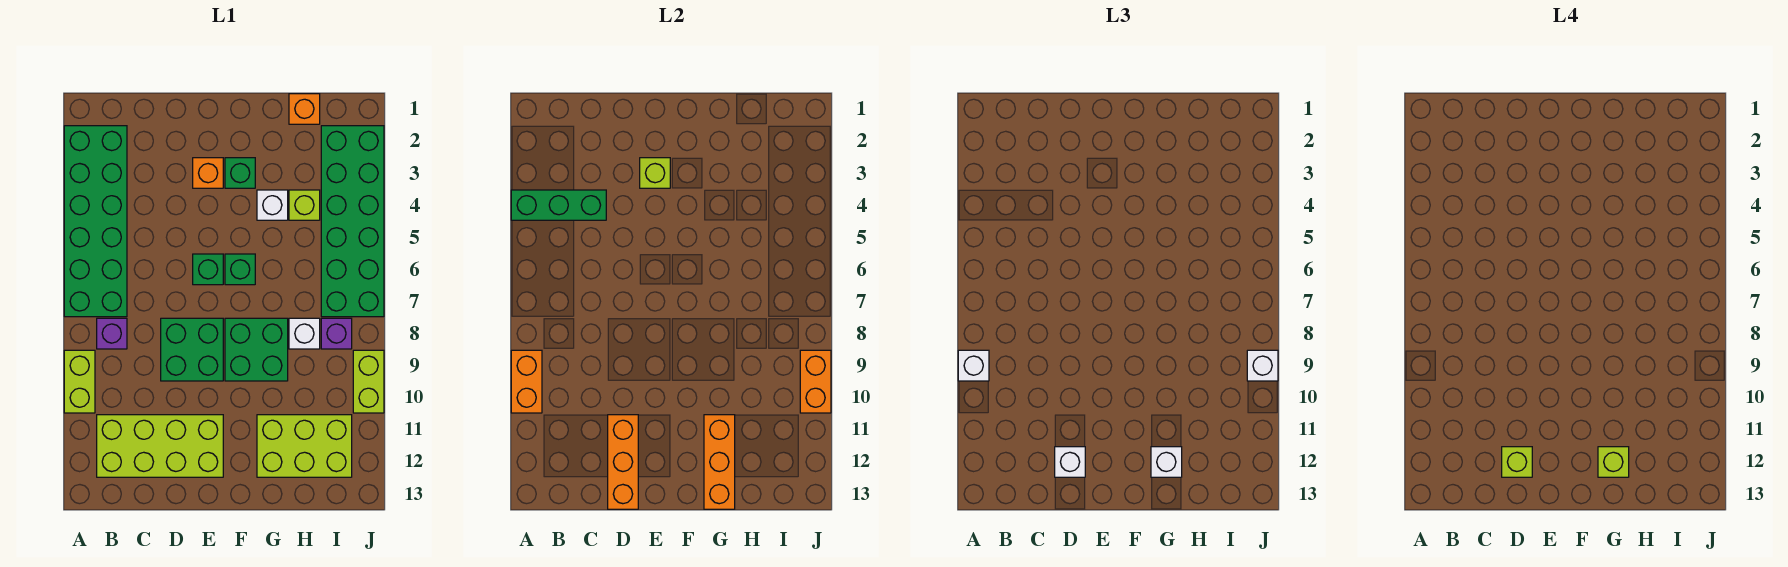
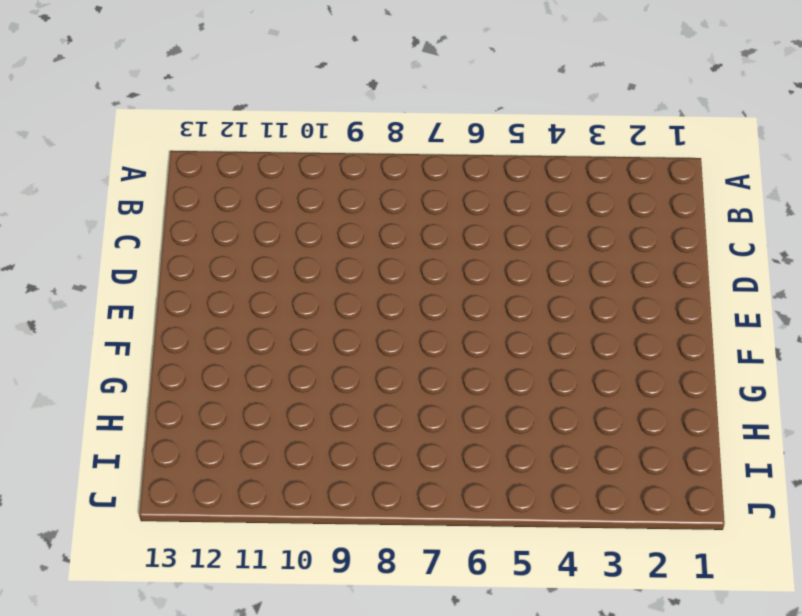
none -> green brick A2:B7 level 1
none -> lime brick A9:A10 level 1
none -> purple brick B8 level 1
none -> lime brick B11:E12 level 1

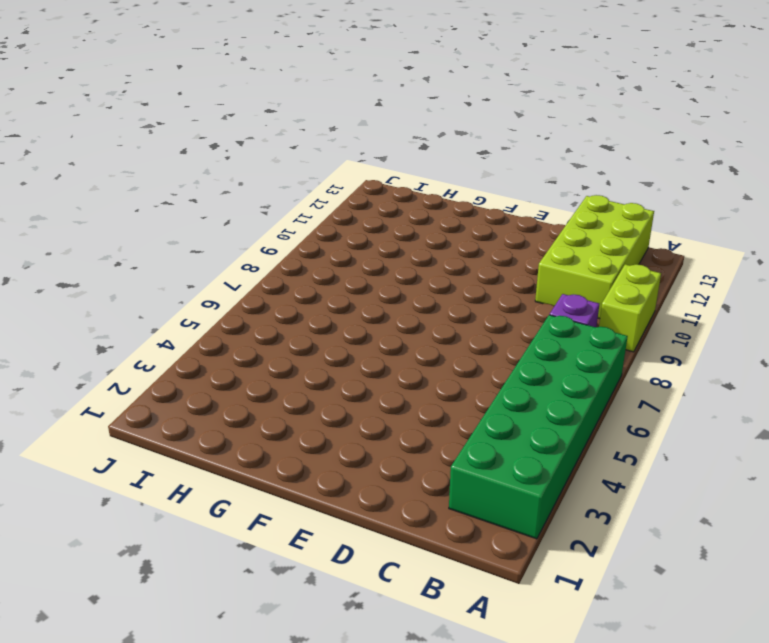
lime brick B10:C13 level 1 -> lime brick B11:E12 level 1
none -> green brick D8:E9 level 1
none -> orange brick E3 level 1
none -> green brick E6 level 1
none -> green brick F3 level 1

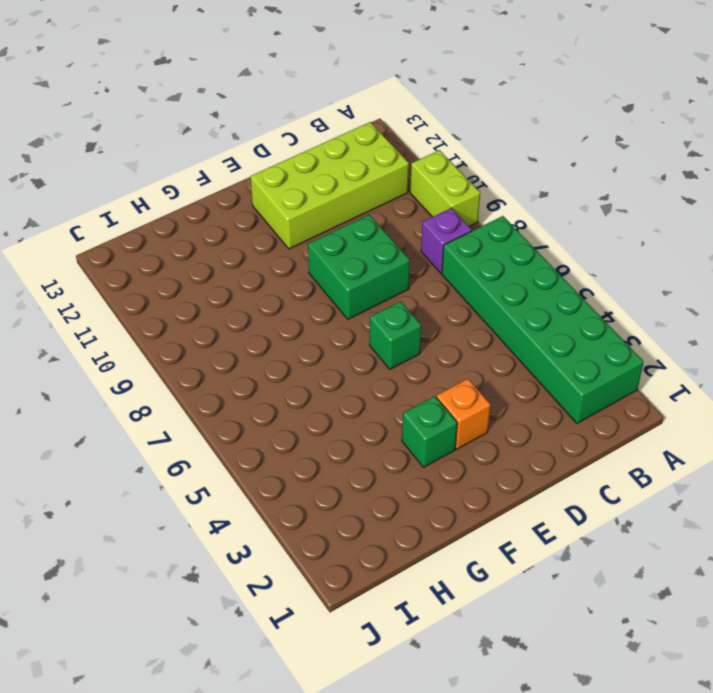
none -> green brick F6 level 1
none -> green brick F8:G9 level 1
none -> white brick G4 level 1
none -> lime brick G11:I12 level 1

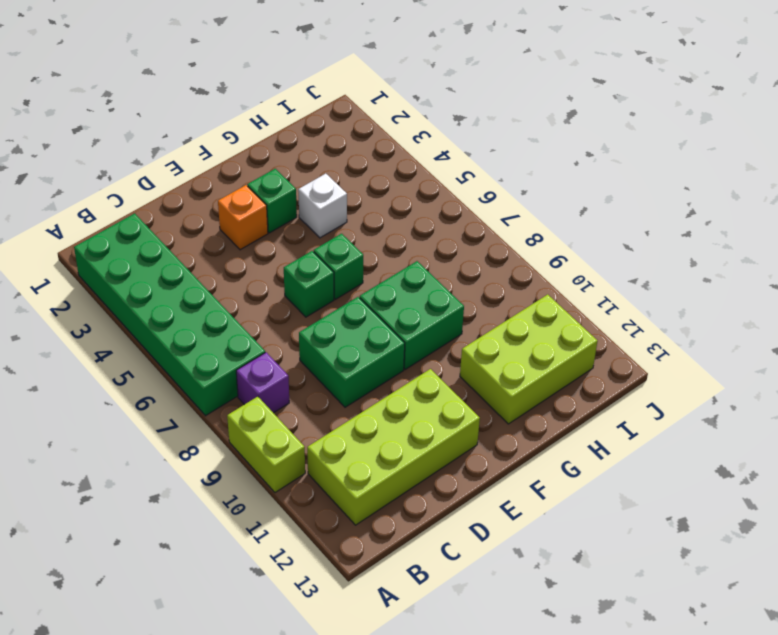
none -> orange brick H1 level 1
none -> lime brick H4 level 1
none -> white brick H8 level 1
none -> green brick I2:J7 level 1

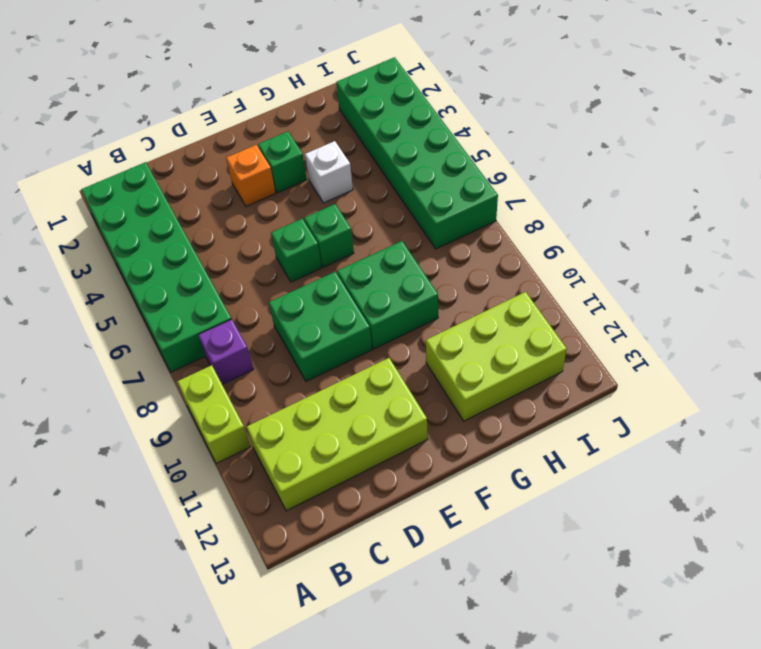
none -> orange brick H1 level 1
none -> lime brick H4 level 1
none -> white brick H8 level 1
none -> purple brick I8 level 1

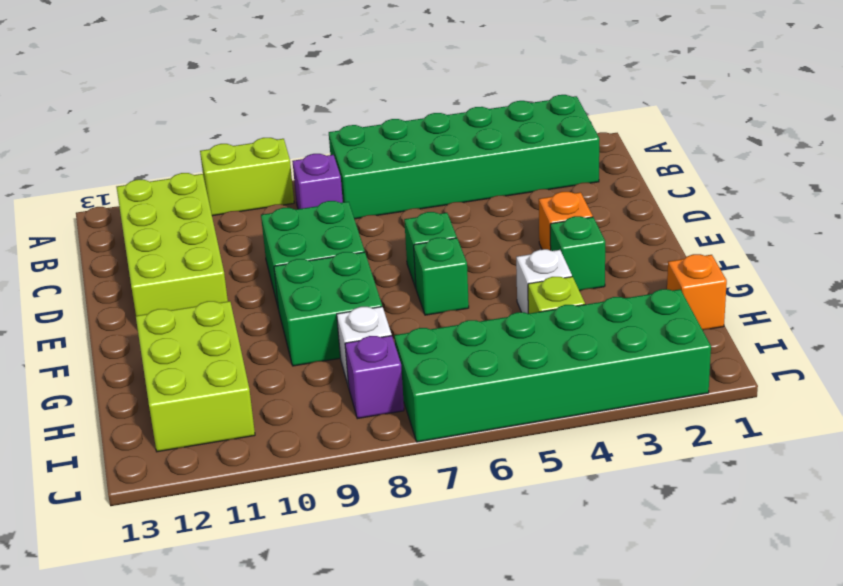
none -> lime brick J9:J10 level 1
none -> green brick A4:C4 level 2
none -> orange brick A9:A10 level 2
none -> orange brick D11:D13 level 2

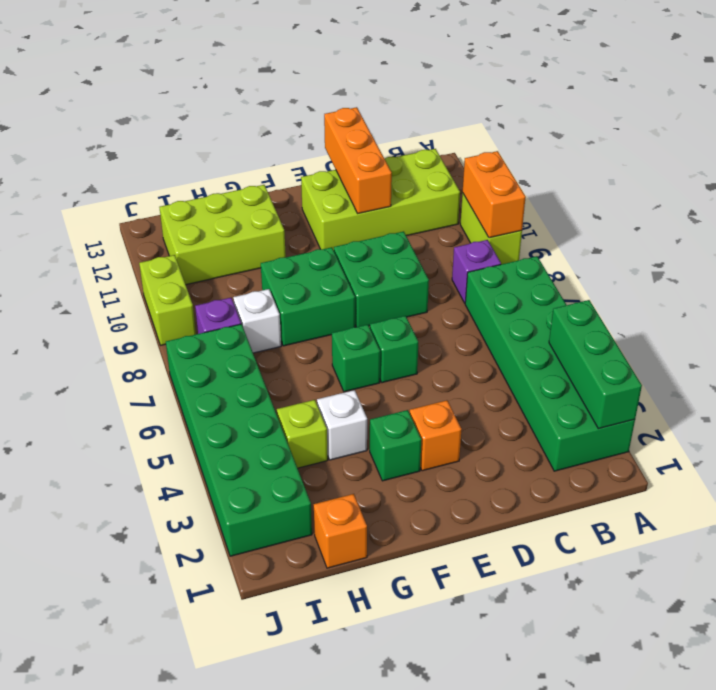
green brick A2:A4 level 2 -> green brick A4:C4 level 2
none -> lime brick E3 level 2
none -> orange brick G11:G13 level 2
none -> orange brick J9:J10 level 2
none -> white brick A9 level 3

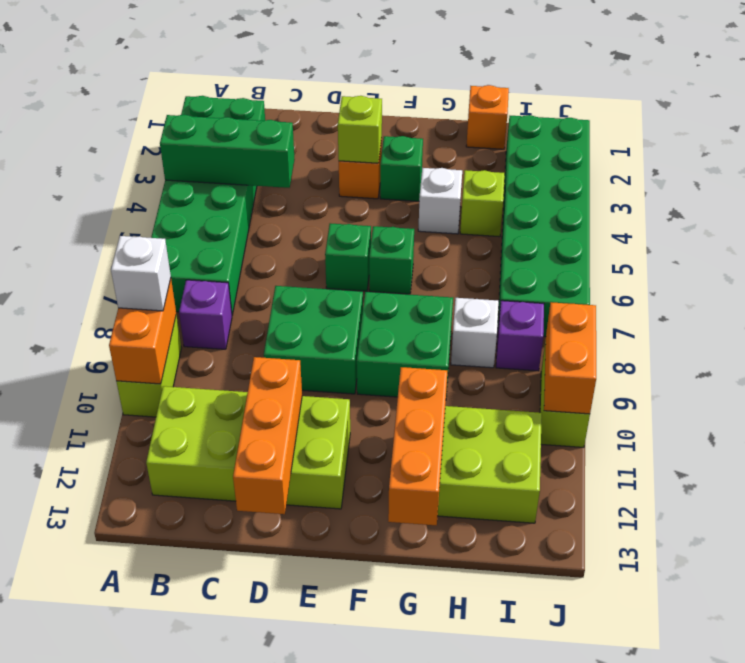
none -> white brick D12 level 3
none -> white brick G12 level 3
none -> white brick J9 level 3
none -> lime brick D12 level 4

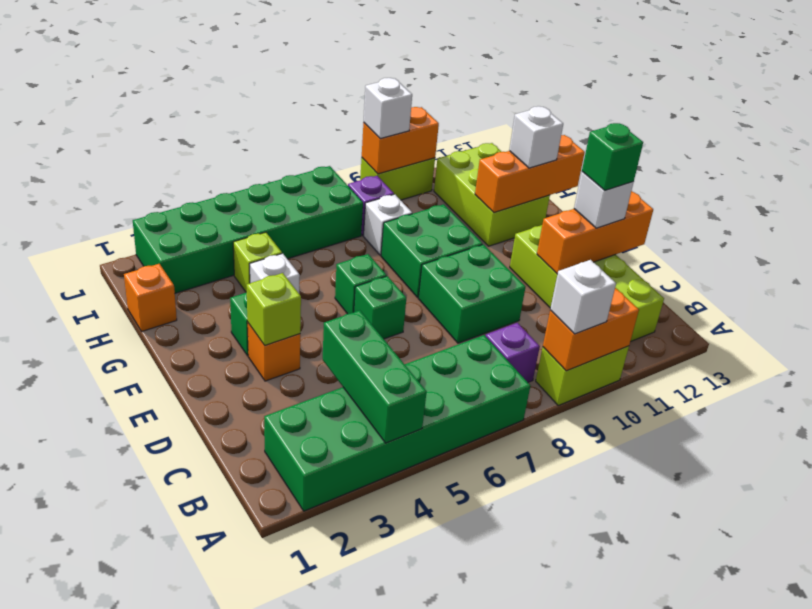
green brick D12 level 4 -> lime brick D12 level 4
none -> lime brick G12 level 4

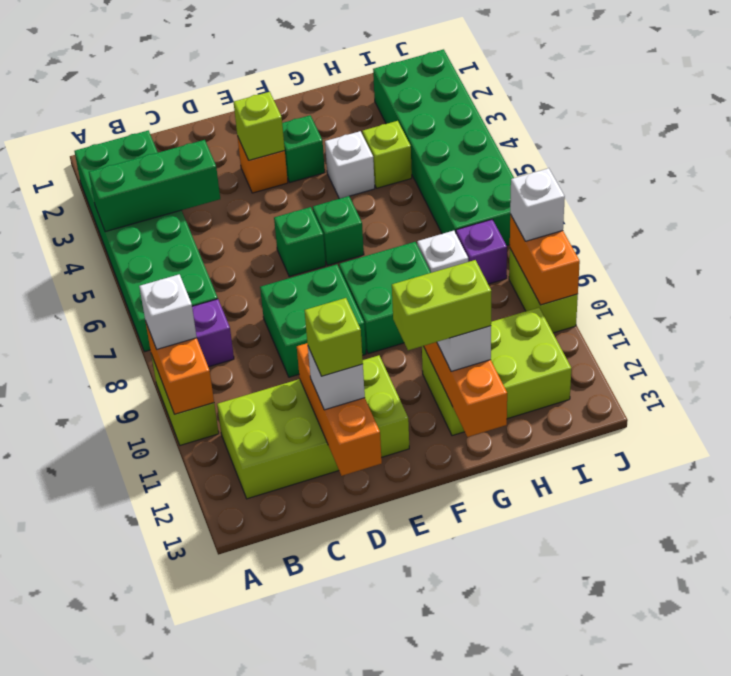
lime brick F12:G12 level 4 -> lime brick G12 level 4
none -> orange brick H1 level 1

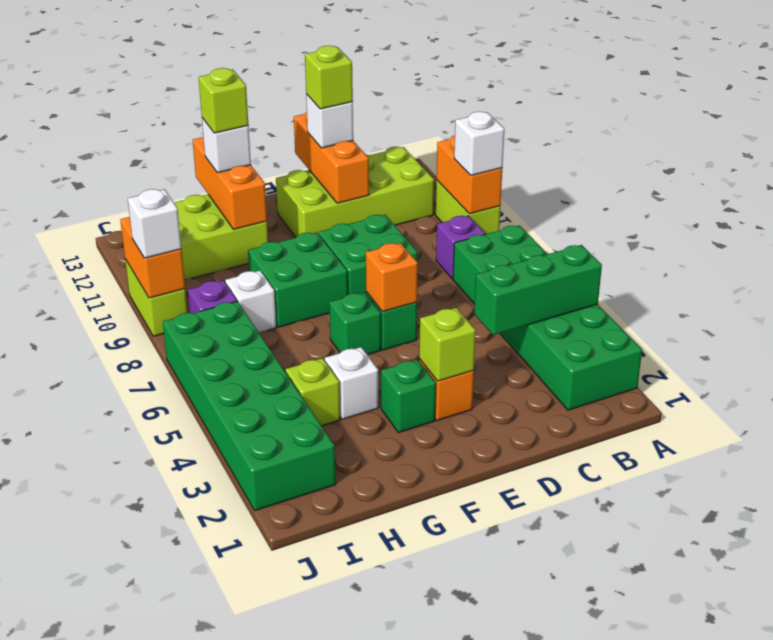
orange brick E6 level 2 -> orange brick H1 level 1

